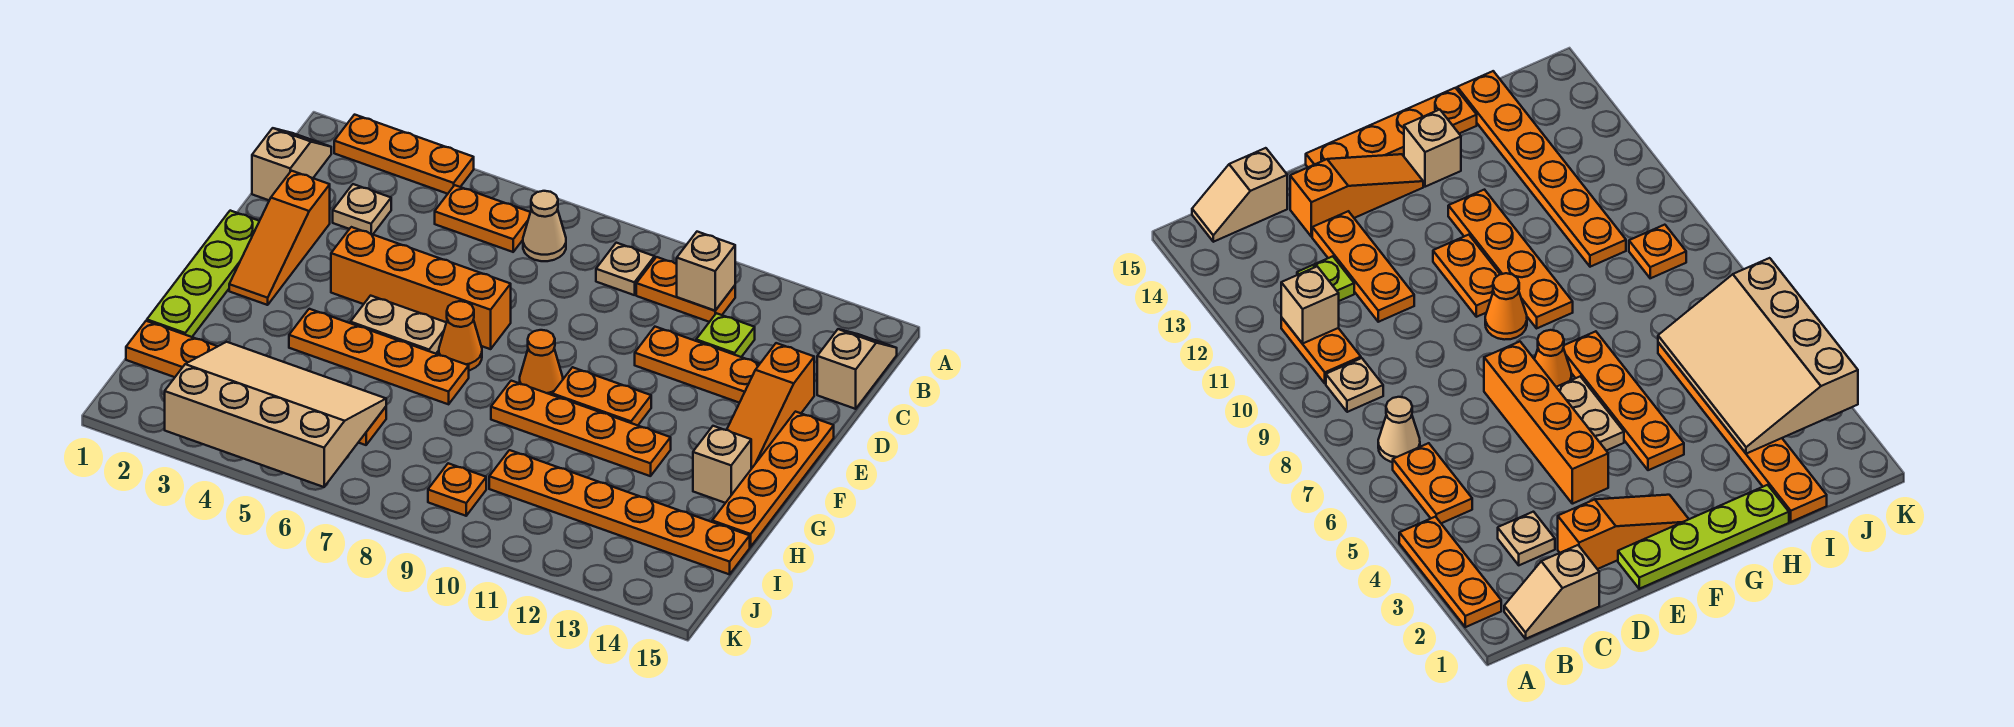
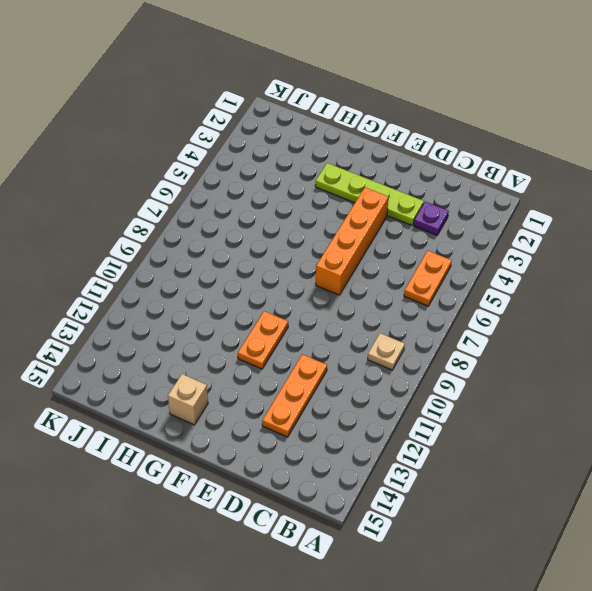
purple plate C3 level 1 -> tan plate C3 level 1
lime plate D3:G3 level 1 -> lime plate E1:H1 level 1
none -> orange plate A2:A4 level 1
none -> tan slope B1:C1 level 1 top C
none -> tan cone B7 level 1

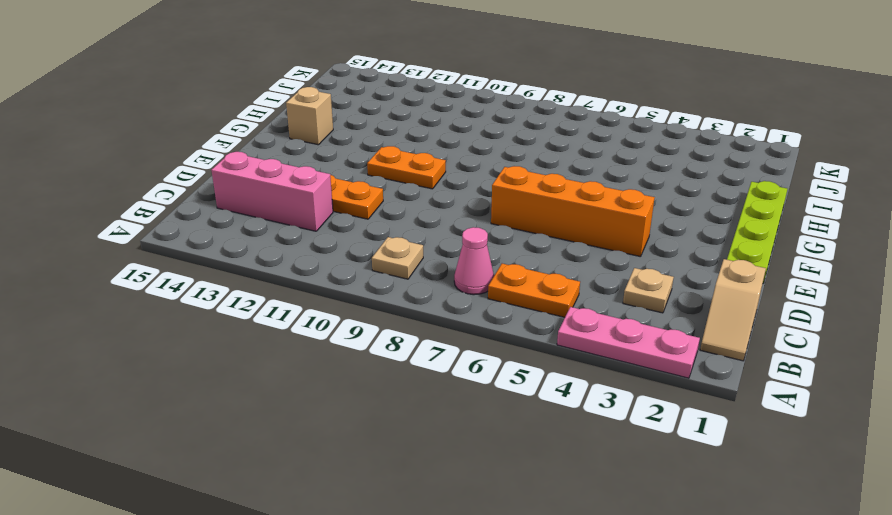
pink plate A2:A4 level 1 -> orange plate A2:A4 level 1
pink cone B7 level 1 -> tan cone B7 level 1
pink brick C12:C14 level 1 -> lime plate C12 level 1
none -> orange plate B10:B11 level 1
none -> tan slope B15:C15 level 1 top C
none -> orange slope D2:F2 level 1 top D

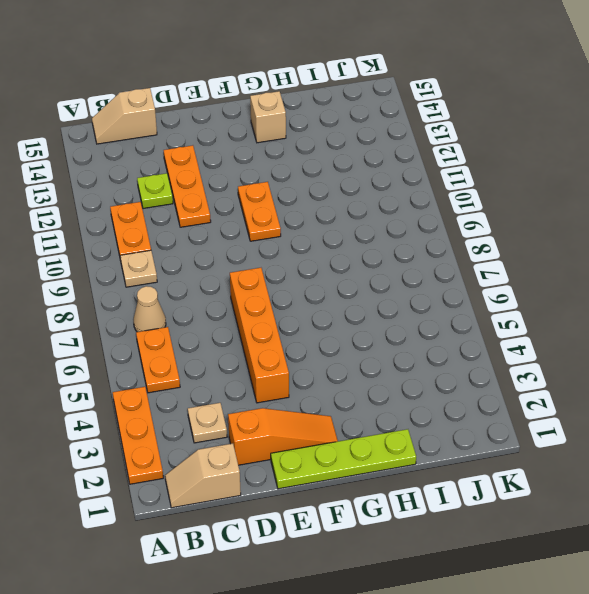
none -> orange slope D14:F14 level 1 top D
none -> orange plate E15:H15 level 1
none -> tan plate F5:F6 level 1

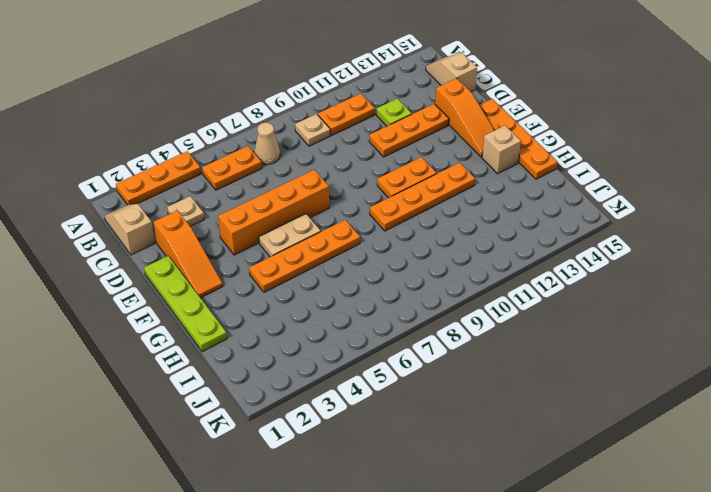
none -> orange cone F7 level 1
none -> orange cone F9 level 1
none -> orange plate I1:I6 level 1

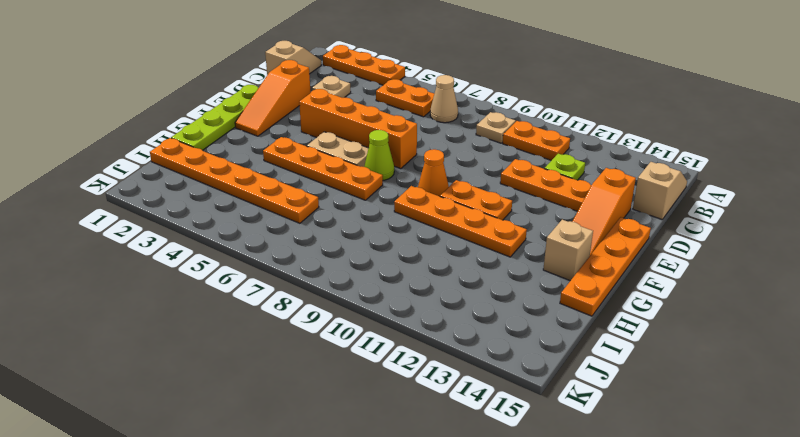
lime cone F7 level 1 -> orange cone F7 level 1
none -> orange plate I10:I15 level 1
none -> orange plate J9 level 1
none -> tan brick B11 level 2

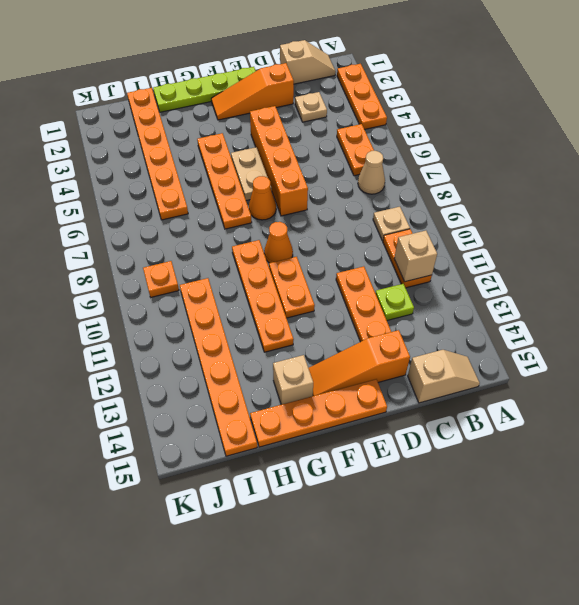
none -> tan slope I3:K6 level 2 top K

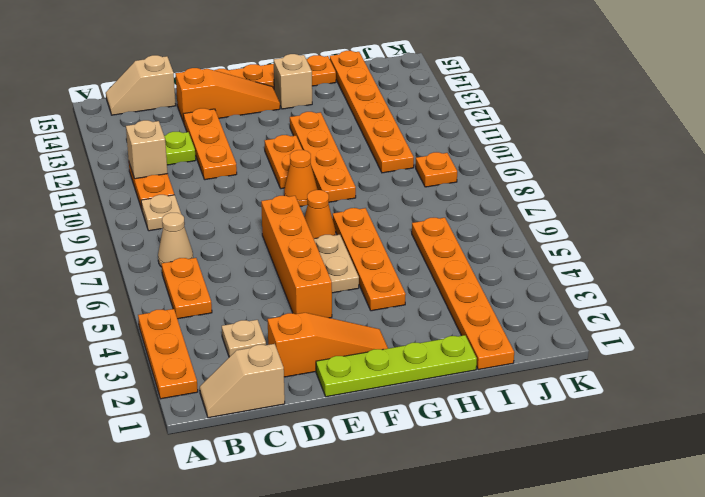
none -> tan slope I3:K6 level 2 top K

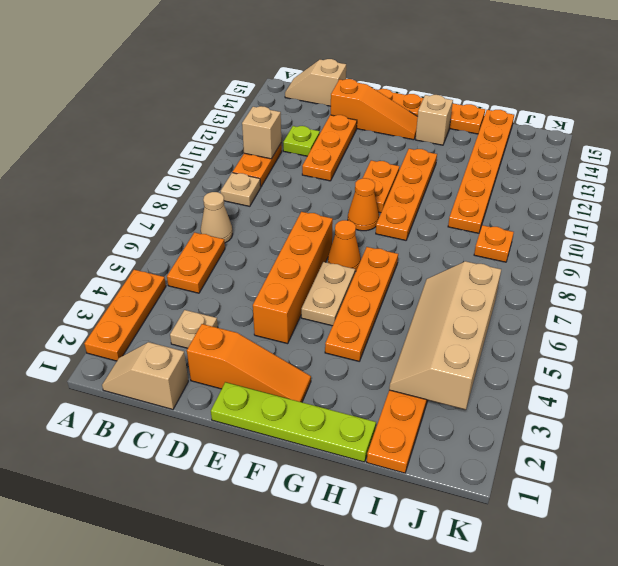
tan slope I3:J6 level 2 top J -> tan slope I3:K6 level 2 top K

